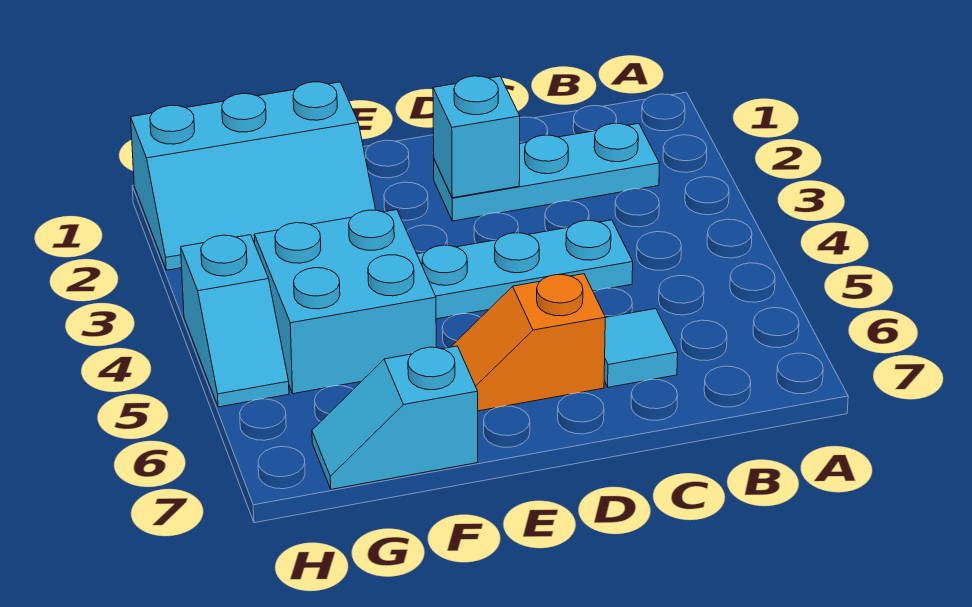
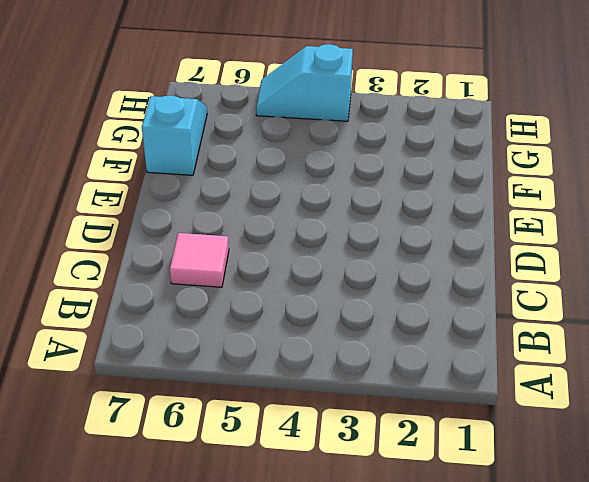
pink tile C6 level 1 -> cyan tile C6 level 1
none -> cyan plate B2:D2 level 1
none -> cyan plate C4:E4 level 1

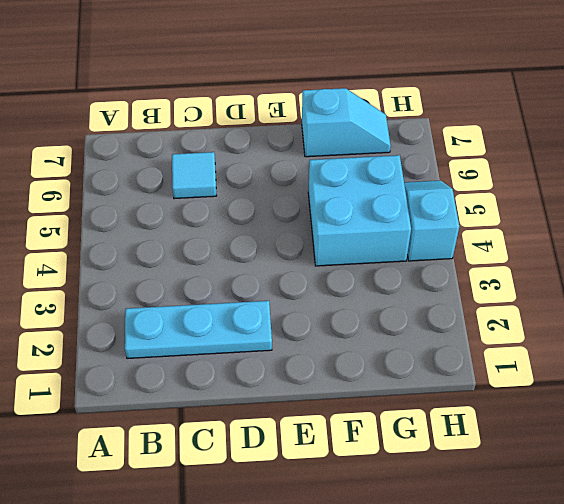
none -> cyan plate C4:E4 level 1
none -> orange slope D6:E6 level 1 top D

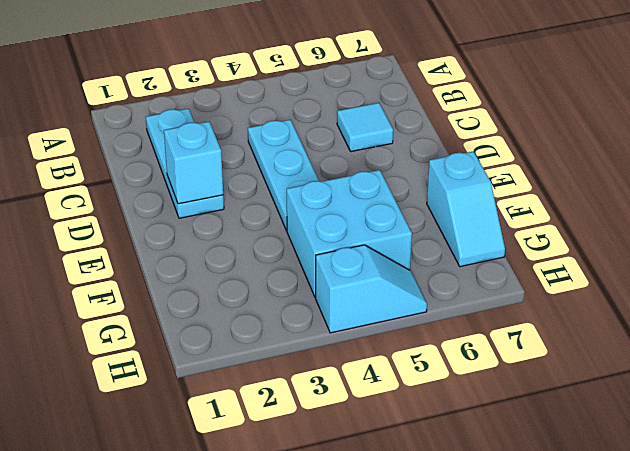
none -> orange slope D6:E6 level 1 top D
none -> cyan slope F1:H2 level 1 top 1

